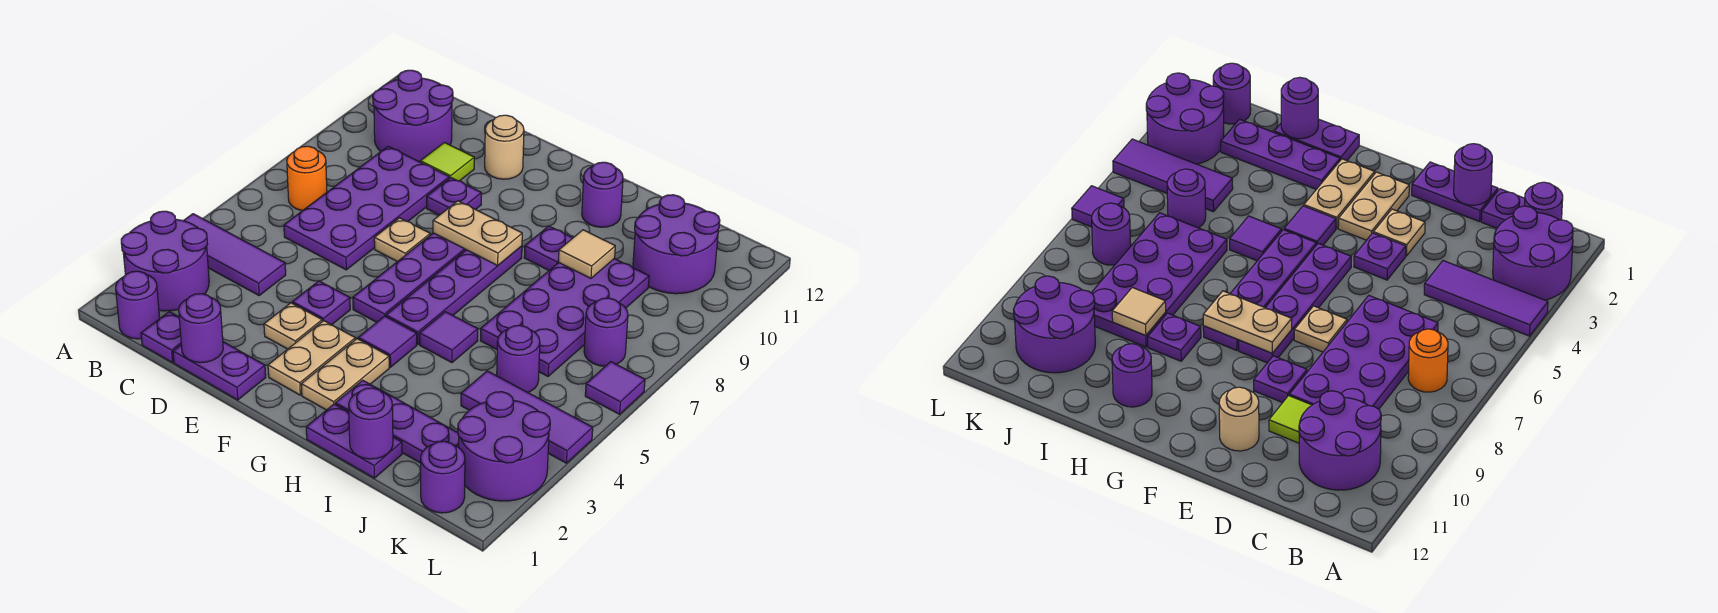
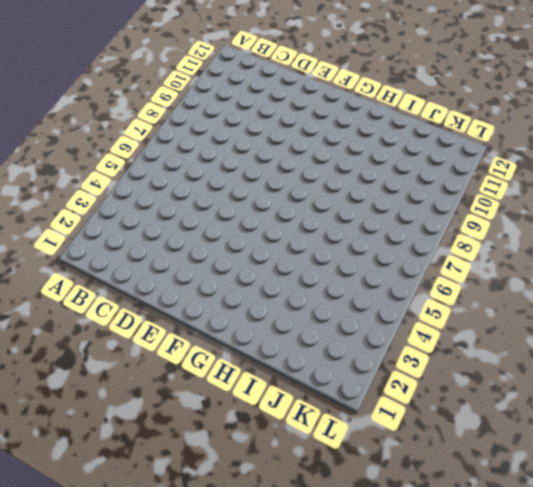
none -> purple round brick A2:B3 level 1
none -> purple tile A4:C4 level 1
none -> purple round brick B1 level 1
none -> orange round brick B7 level 1

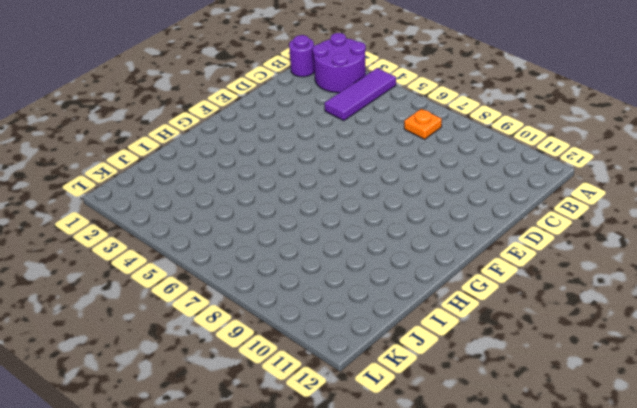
orange plate B7 level 1 -> orange round brick B7 level 1
none -> purple round brick B10:C11 level 1
none -> purple plate C1 level 1
none -> purple plate C6:D9 level 1
none -> purple plate D1:E1 level 1

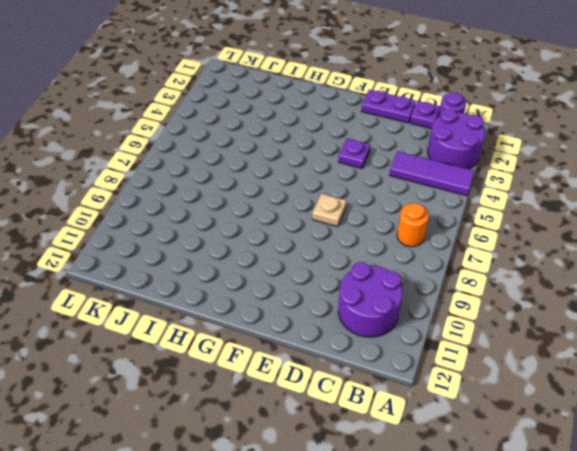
none -> purple plate C6:D9 level 1
none -> lime tile D10 level 1
none -> tan plate E3 level 1
none -> purple plate E9 level 1

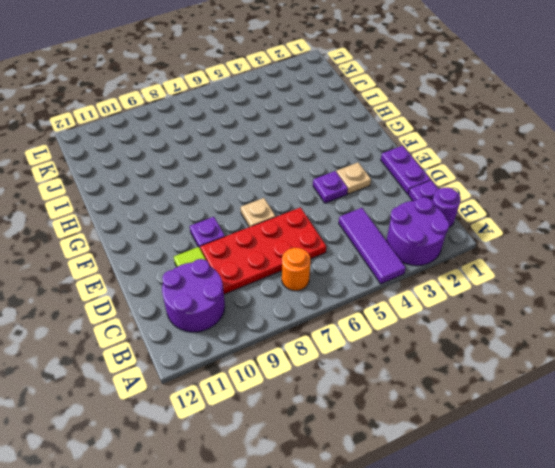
red plate C6:D9 level 1 -> purple plate C6:D9 level 1
none -> tan round brick E11 level 1
none -> tan plate F2:F3 level 1
none -> purple plate F5:F8 level 1
none -> tan plate G2:G3 level 1

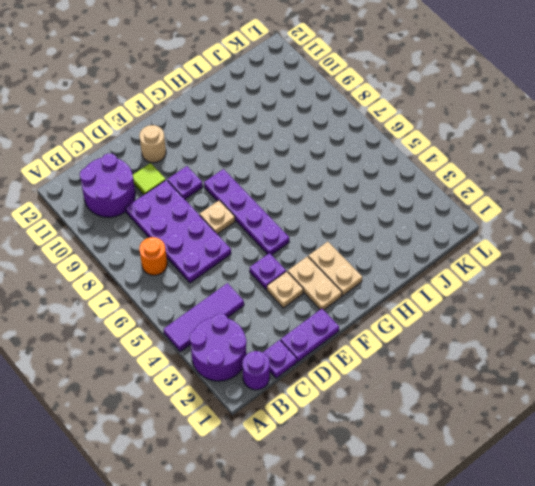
none -> purple tile G4 level 1
none -> purple plate G5:G8 level 1
none -> purple plate H1:I1 level 1
none -> purple plate H2:J2 level 1

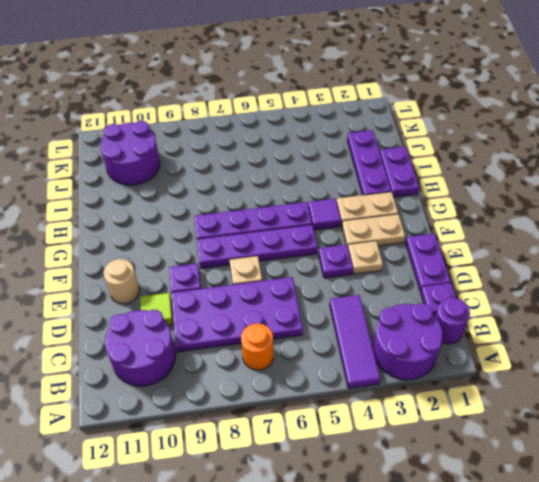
none -> purple tile H5 level 1
none -> purple plate H9 level 1
none -> purple round brick H11 level 1
none -> purple plate I6:J9 level 1

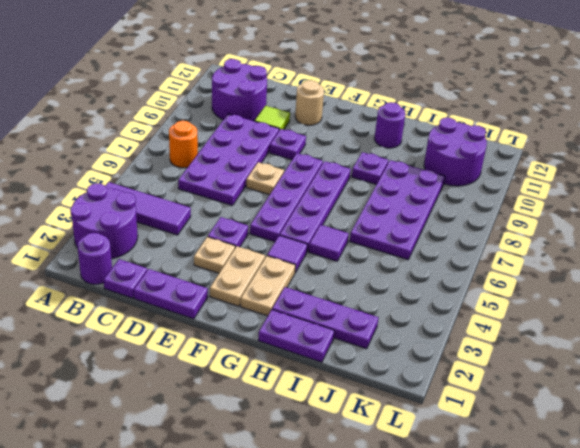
none -> purple tile J4:L4 level 1
none -> purple round brick J5 level 1
none -> purple round brick K1 level 1
none -> purple round brick K2:L3 level 1

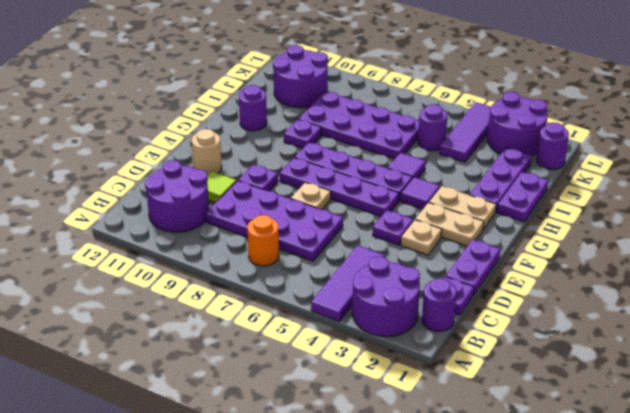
none -> purple round brick K7 level 1
none -> purple tile L6 level 1
none -> purple round brick D1 level 2
none -> tan plate F8:G8 level 2

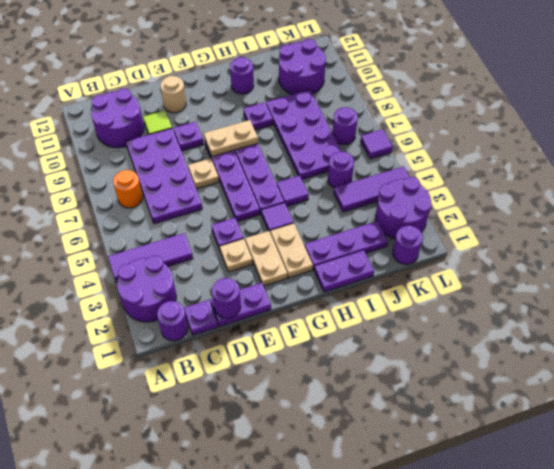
none -> purple round brick I1 level 2
none -> tan tile I9 level 2

